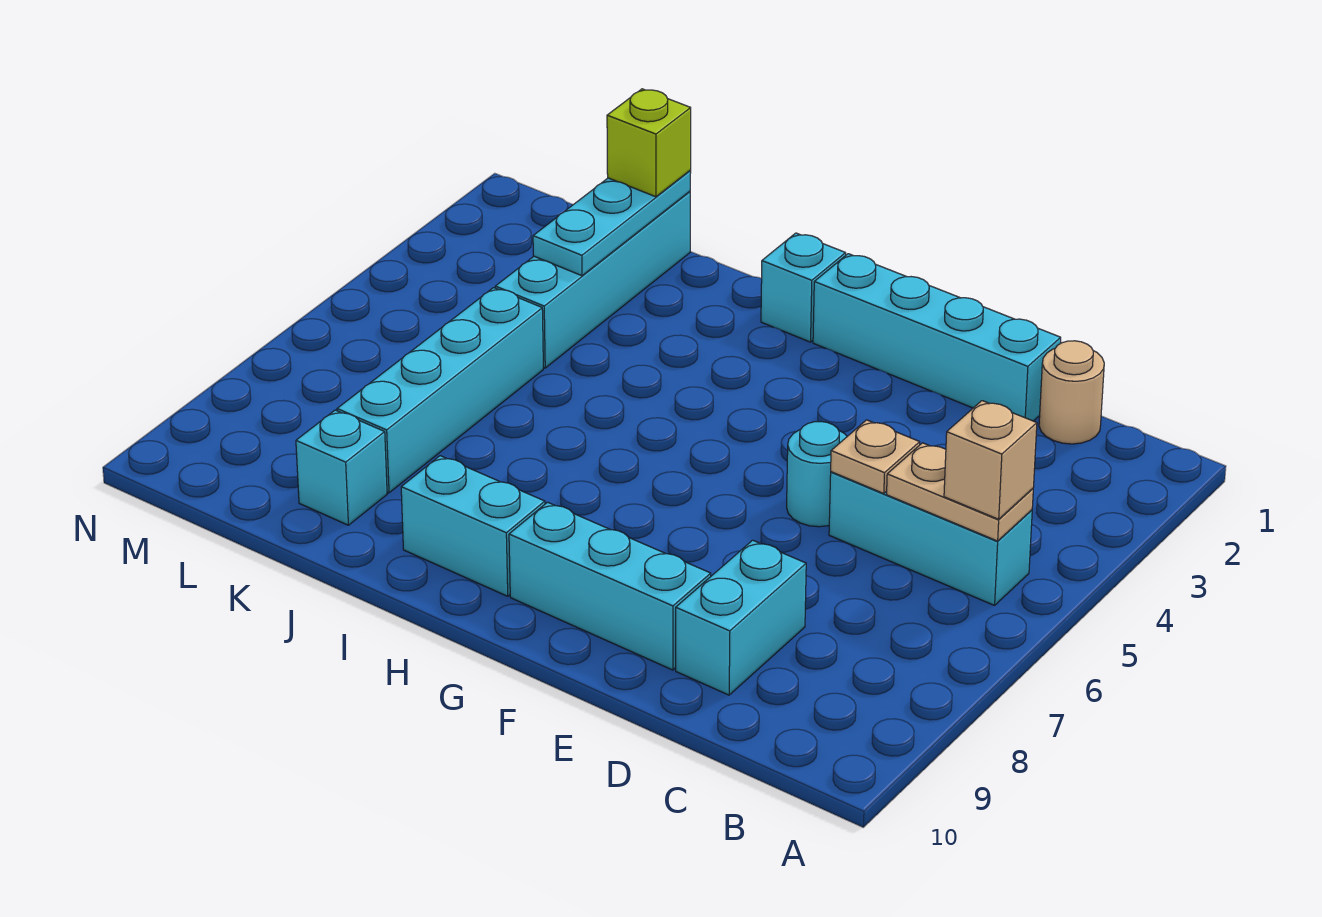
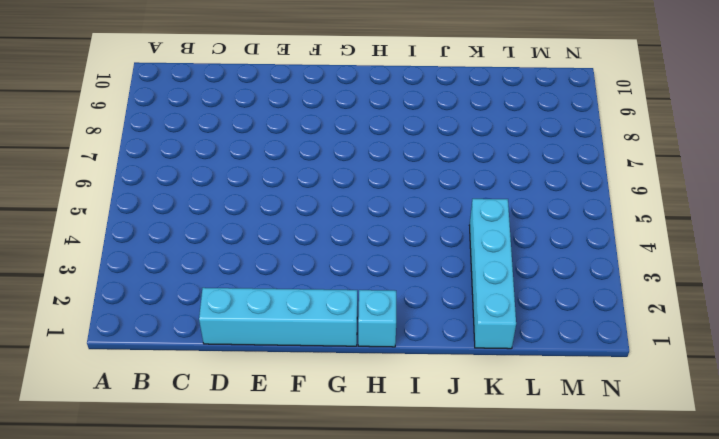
none -> cyan brick B5:D5 level 1
none -> tan round brick C1 level 1
none -> cyan brick D8:D9 level 1

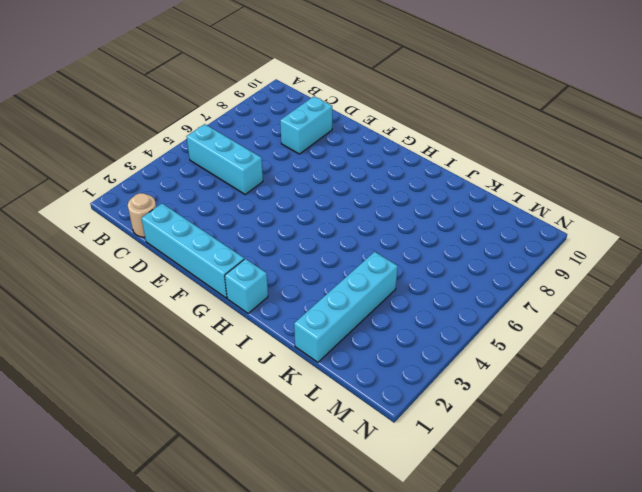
none -> cyan round brick E5 level 1
none -> cyan brick E9:G9 level 1
none -> cyan brick H9:I9 level 1

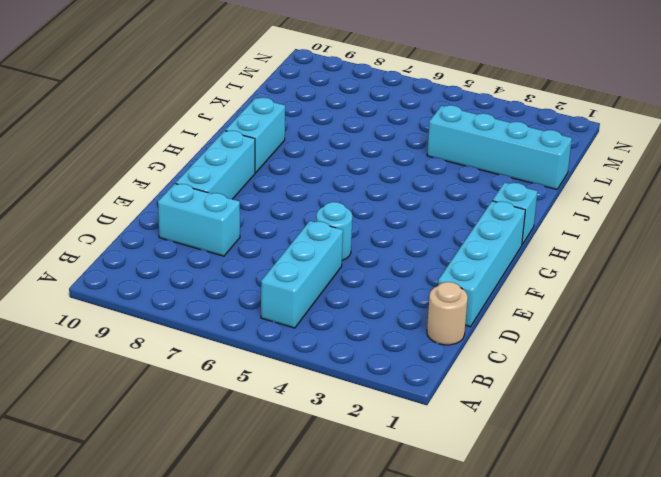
none -> cyan brick K5:K8 level 1
none -> cyan brick K9 level 1
none -> tan plate B5:C5 level 2

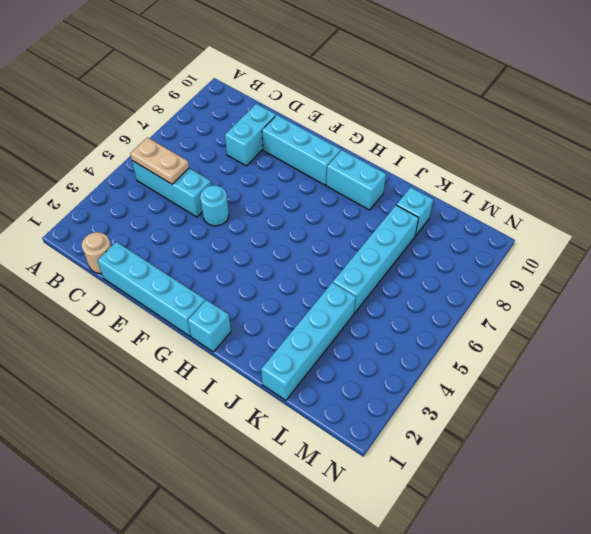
none -> tan plate D5 level 2
none -> cyan plate K1:K3 level 2
none -> tan brick B5 level 3

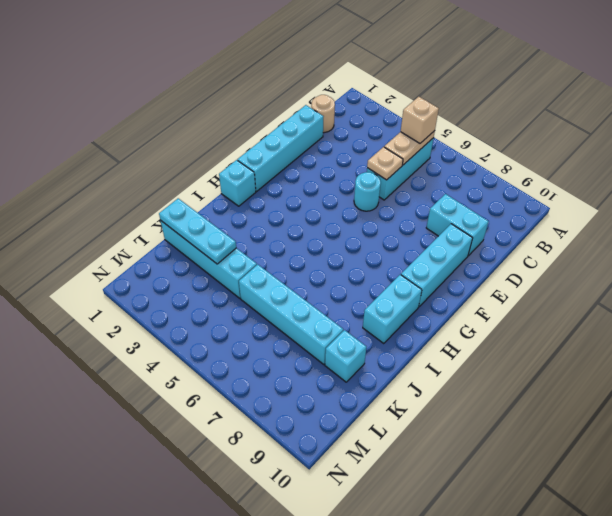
none -> lime brick K1 level 3

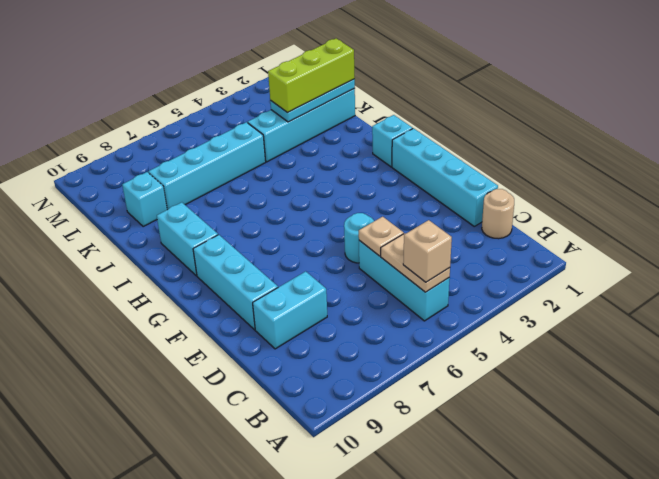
lime brick K1:K3 level 3 -> lime brick K1 level 3

